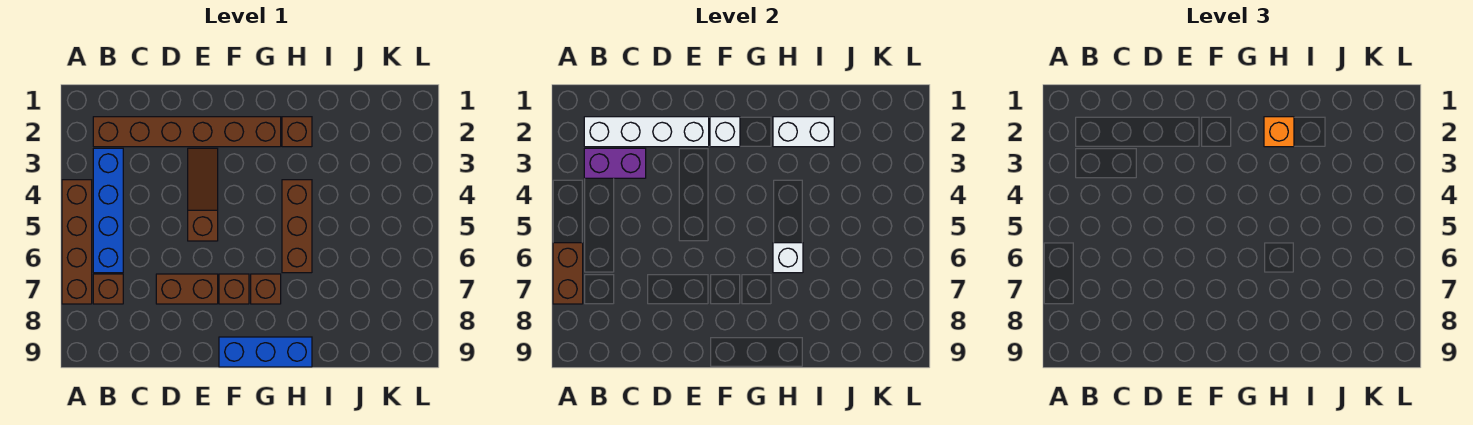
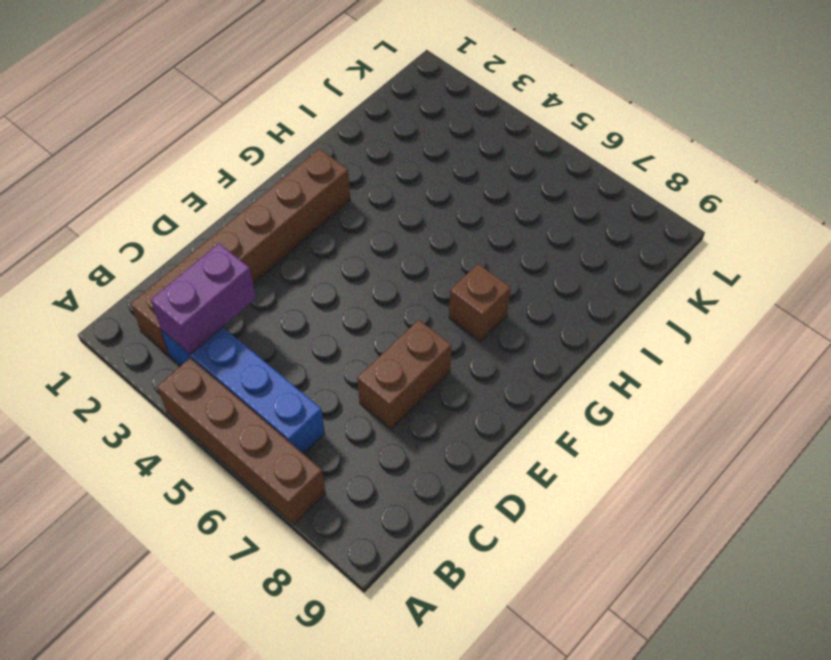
none -> brown brick B7 level 1
none -> brown slope E3:E5 level 1 top 5
none -> brown brick F7 level 1

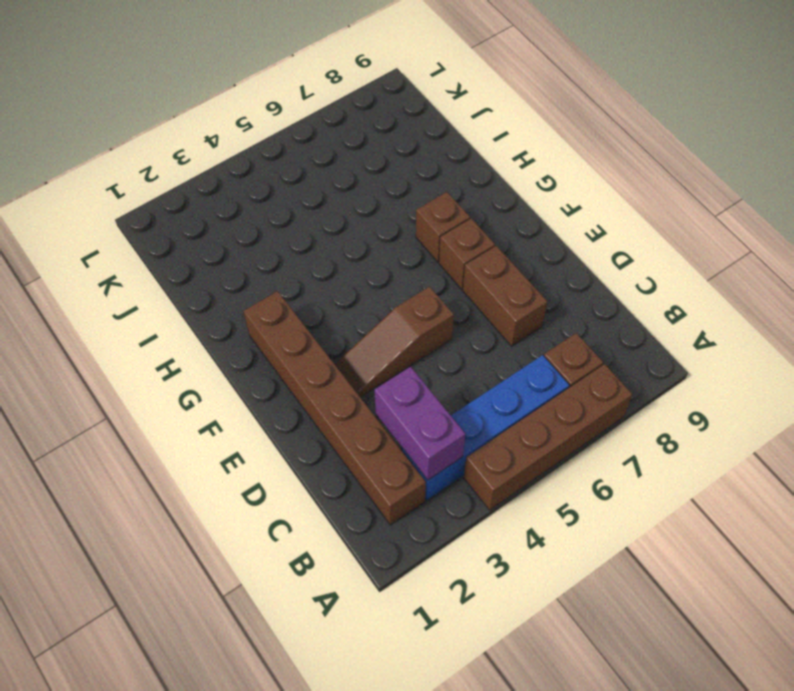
none -> blue brick F9:H9 level 1
none -> brown brick H2 level 1
none -> brown brick H4:H6 level 1

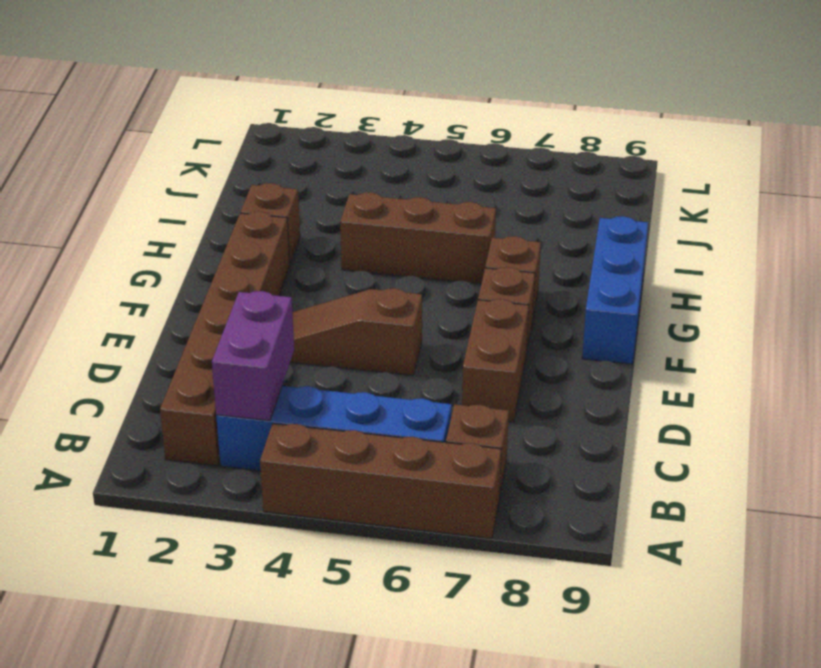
none -> brown brick A6:A7 level 2
none -> white brick B2:E2 level 2
none -> white brick F2 level 2

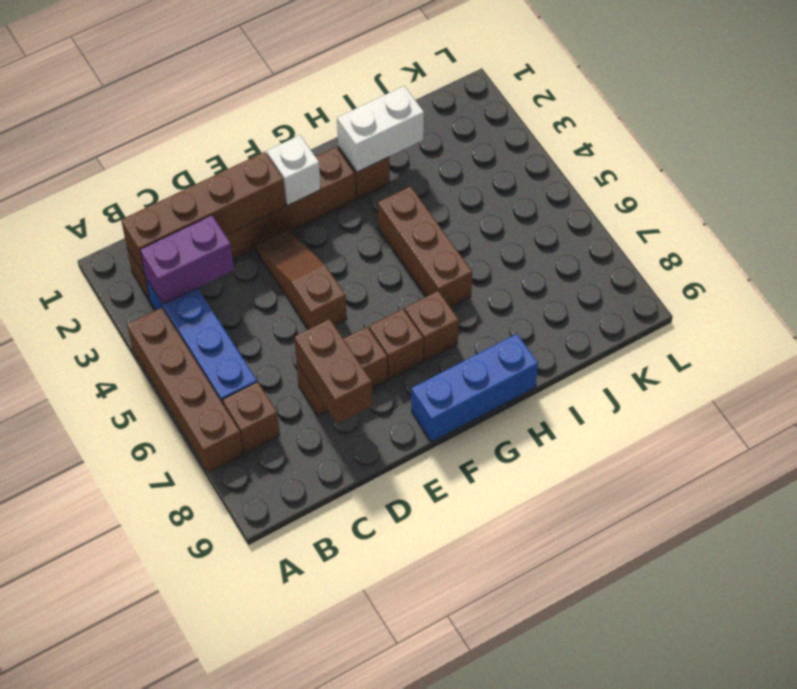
brown brick B2:E2 level 2 -> white brick B2:E2 level 2
brown brick D7:D8 level 2 -> brown brick A6:A7 level 2
none -> white brick H6 level 2
none -> orange brick H2 level 3

